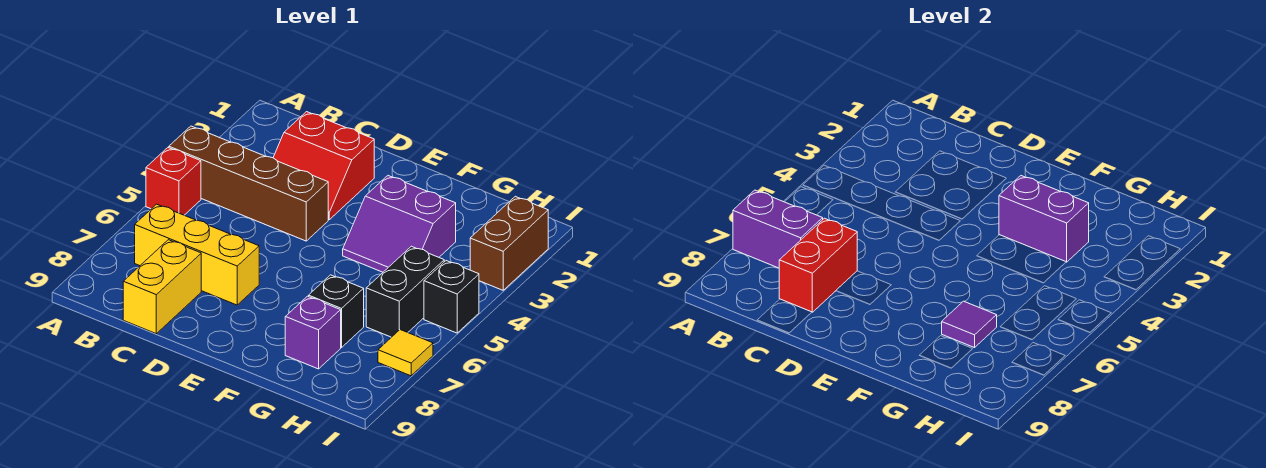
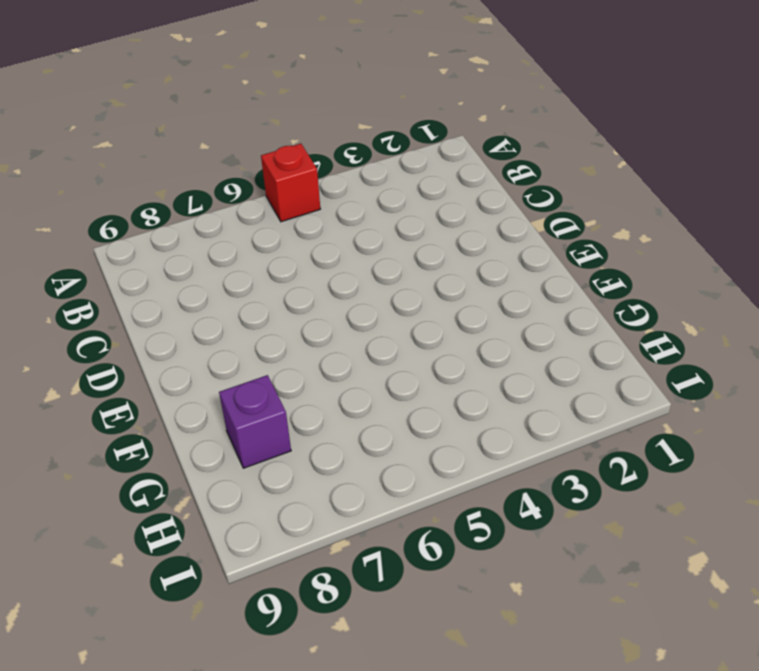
none -> brown brick A4:D4 level 1
none -> yellow brick B7:D7 level 1
none -> red slope C2:D3 level 1 top 2

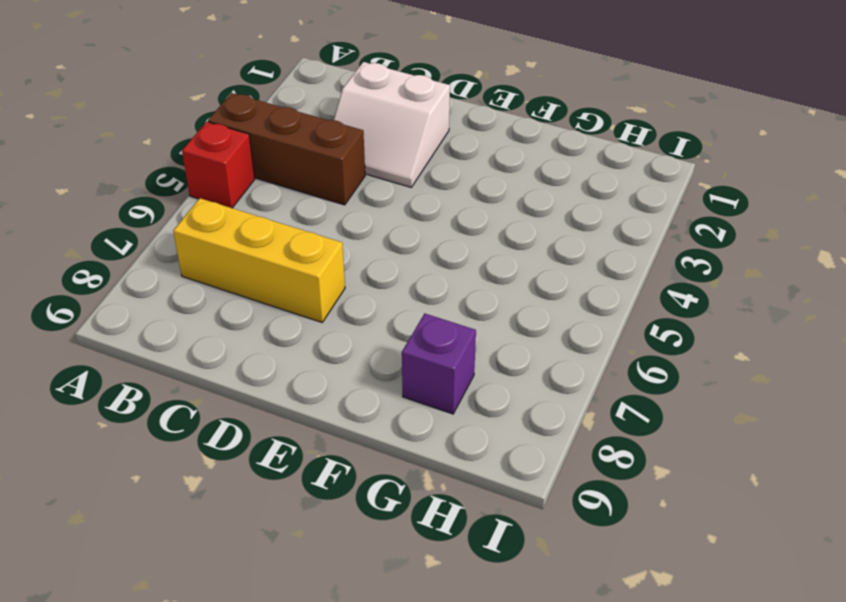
brown brick A4:C4 level 1 -> brown brick A4:D4 level 1
white slope C2:D3 level 1 top 2 -> red slope C2:D3 level 1 top 2
none -> yellow brick C8:C9 level 1
none -> purple slope F3:G4 level 1 top 3
none -> black brick G7 level 1

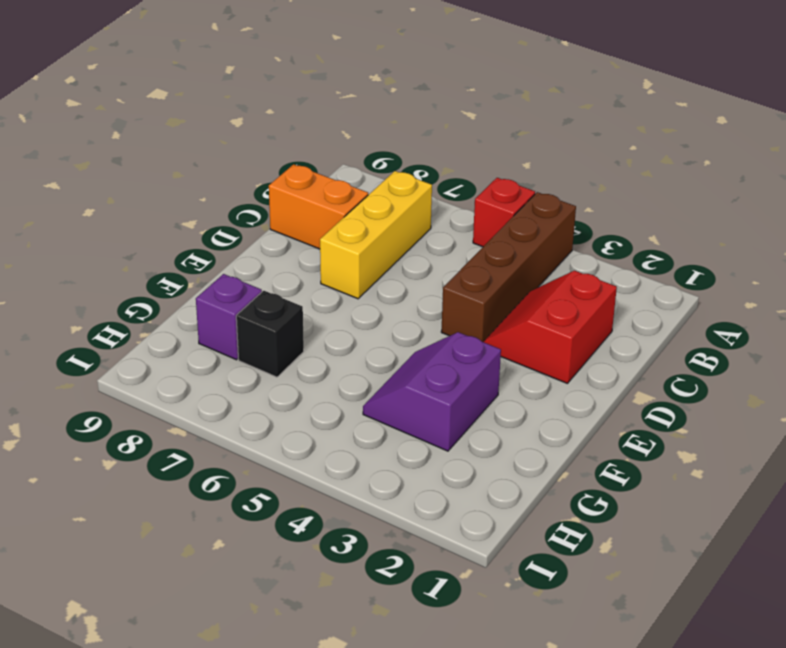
orange brick C8:C9 level 1 -> yellow brick C8:C9 level 1
none -> black brick H5:H6 level 1
none -> brown brick I2:I3 level 1
none -> black brick I5 level 1

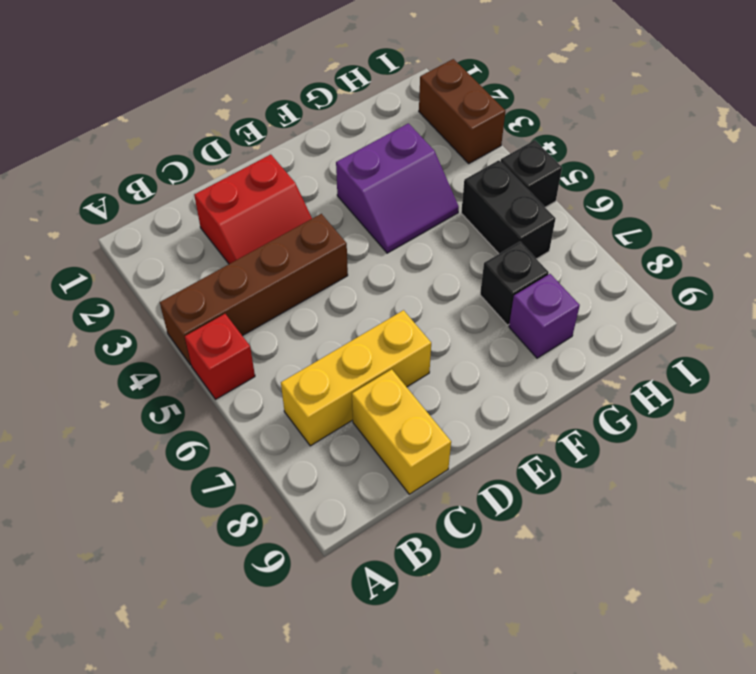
none -> yellow tile I7 level 1
none -> purple brick A7:B7 level 2
none -> red brick C7:C8 level 2

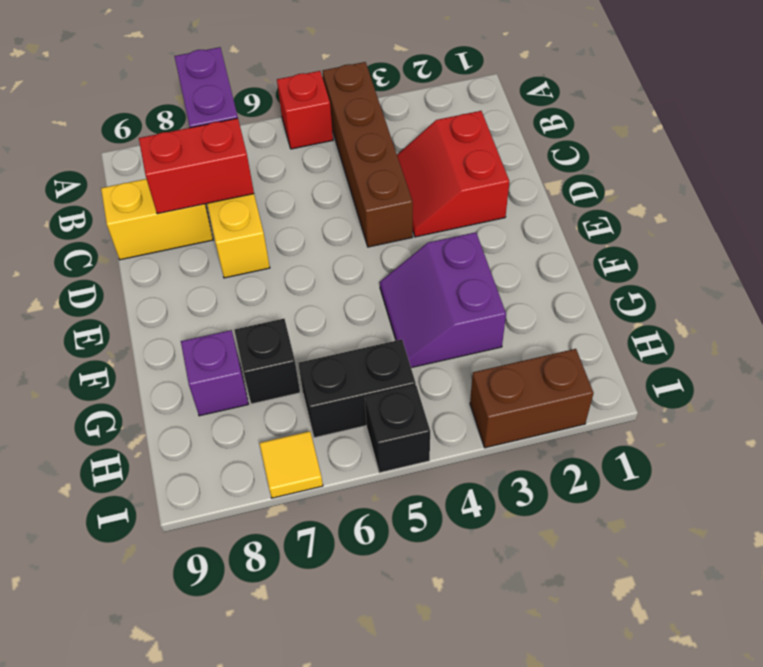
none -> purple brick F3:G3 level 2
none -> purple tile G7 level 2

